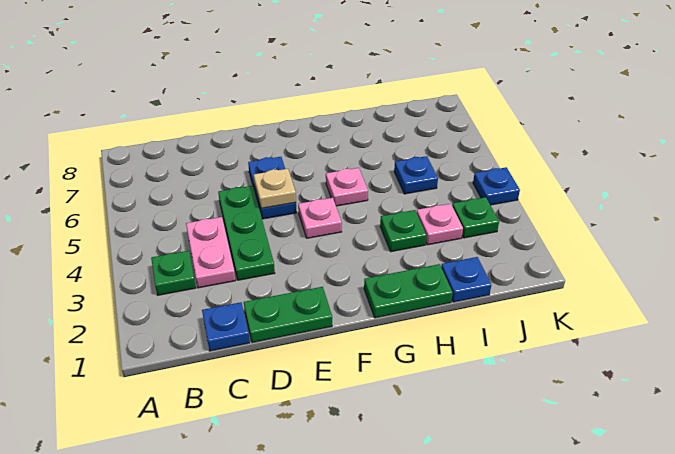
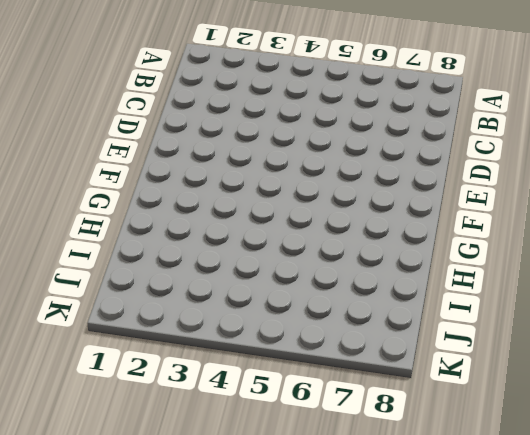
none -> green plate B3 level 1
none -> blue plate C1 level 1
none -> pink plate C3:C4 level 1

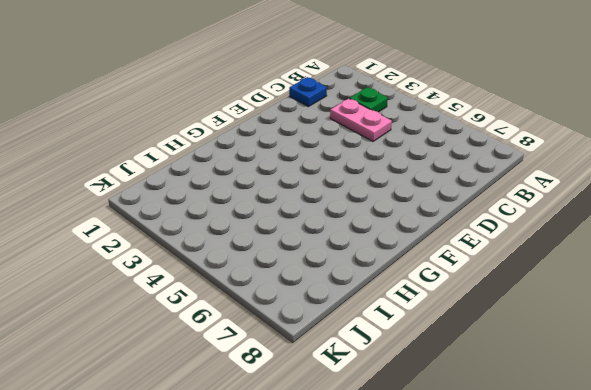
none -> green plate D1:E1 level 1
none -> green plate D3:D5 level 1
none -> blue plate E5:E6 level 1

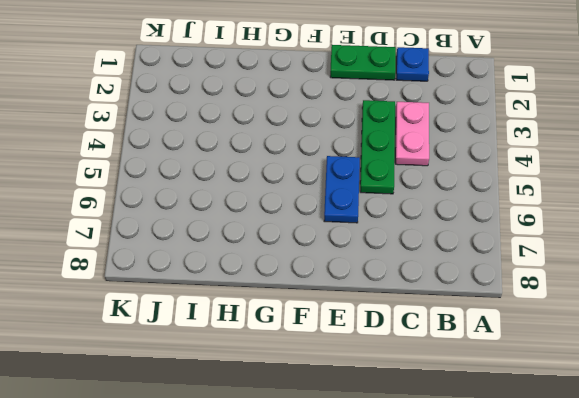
none -> green plate B3 level 1
none -> pink plate F4 level 1
none -> green plate G1:H1 level 1

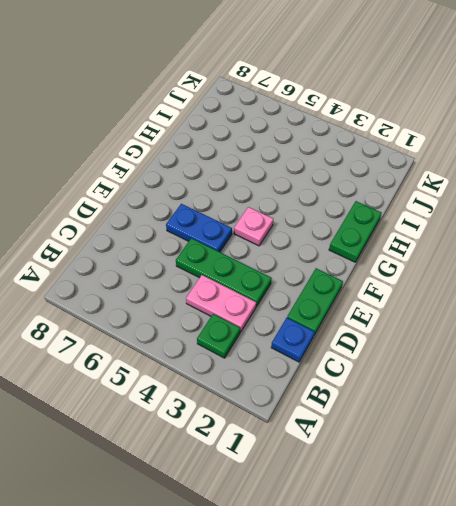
none -> pink plate G5 level 1
none -> green plate H3 level 1
none -> blue plate I1 level 1

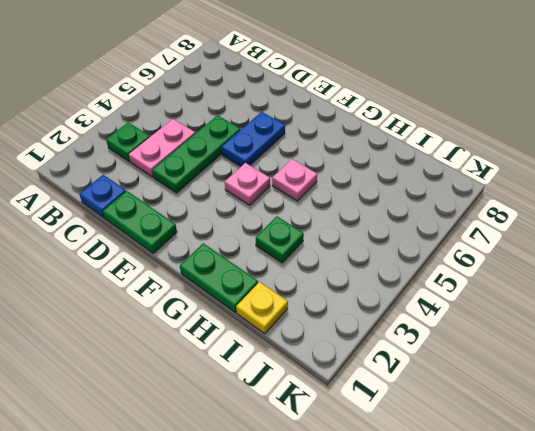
yellow plate I1 level 1 -> blue plate I1 level 1
none -> pink plate I3 level 1
none -> blue plate I5 level 1
none -> green plate J3 level 1

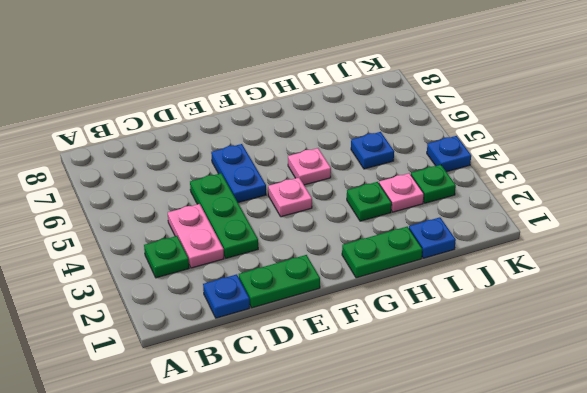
none -> tan plate E5 level 2

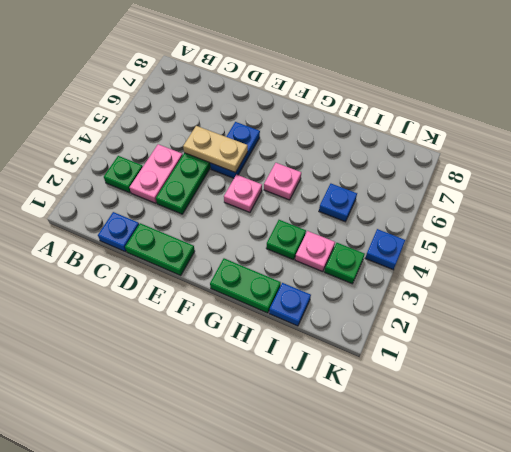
tan plate D5:E5 level 2 -> tan plate E5 level 2

